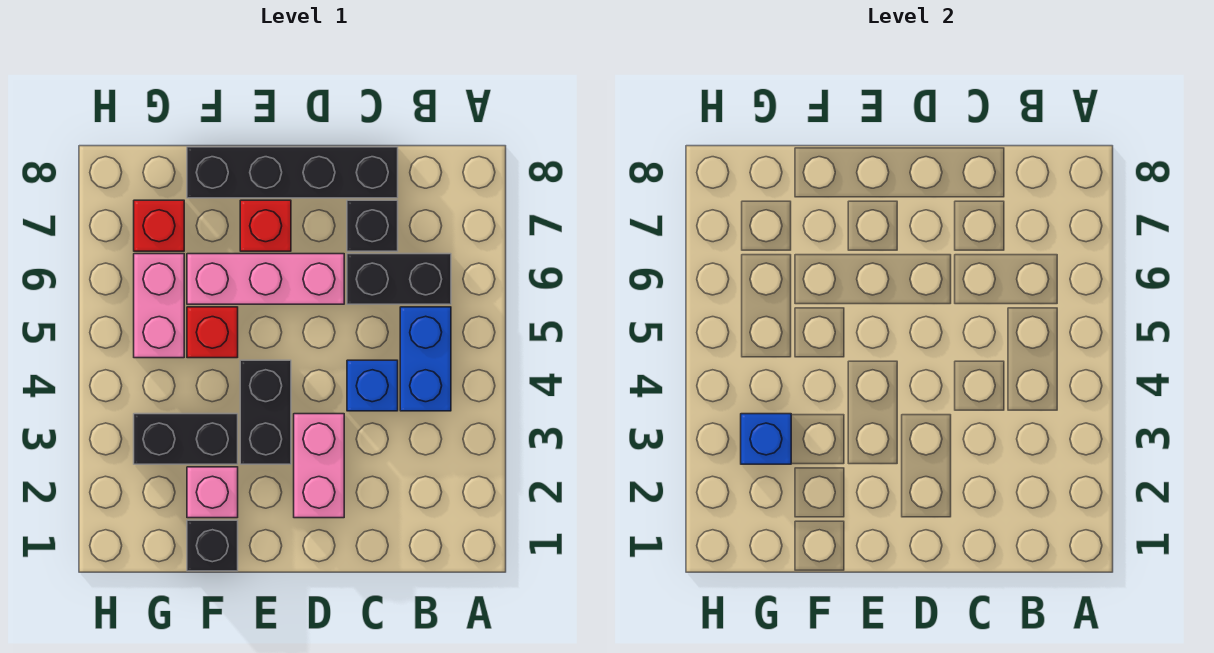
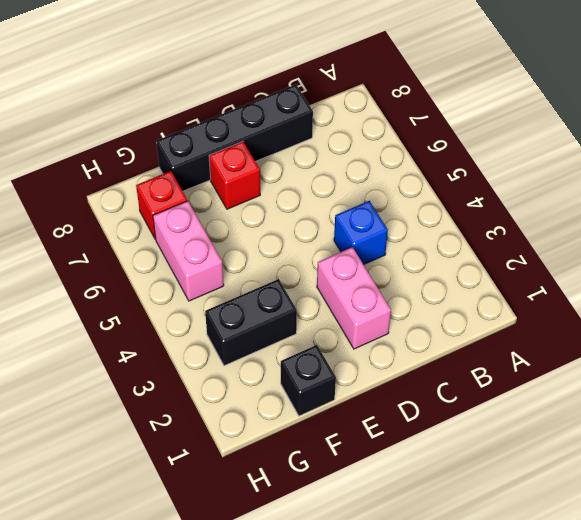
none -> blue brick B4:B5 level 1
none -> black brick B6:C6 level 1
none -> black brick C7 level 1

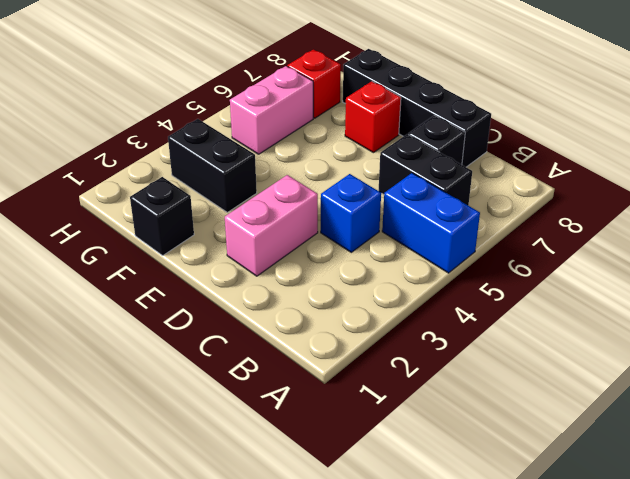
blue brick A5:B5 level 1 -> blue brick B4:B5 level 1
none -> pink brick D6:F6 level 1
none -> black brick E3:E4 level 1
none -> pink brick F2 level 1

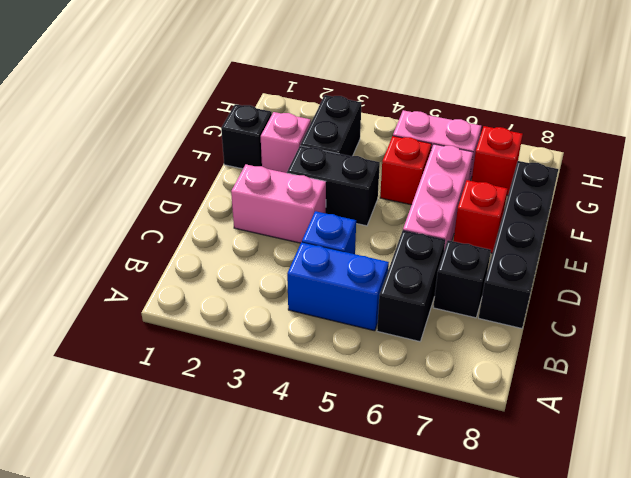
none -> blue brick G3 level 2

